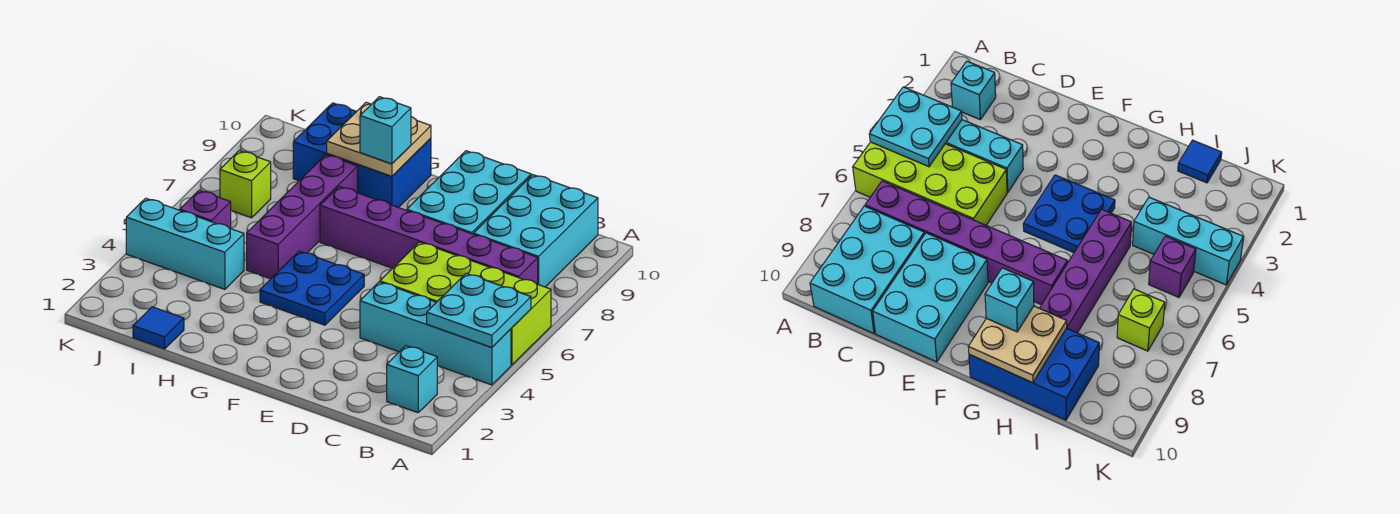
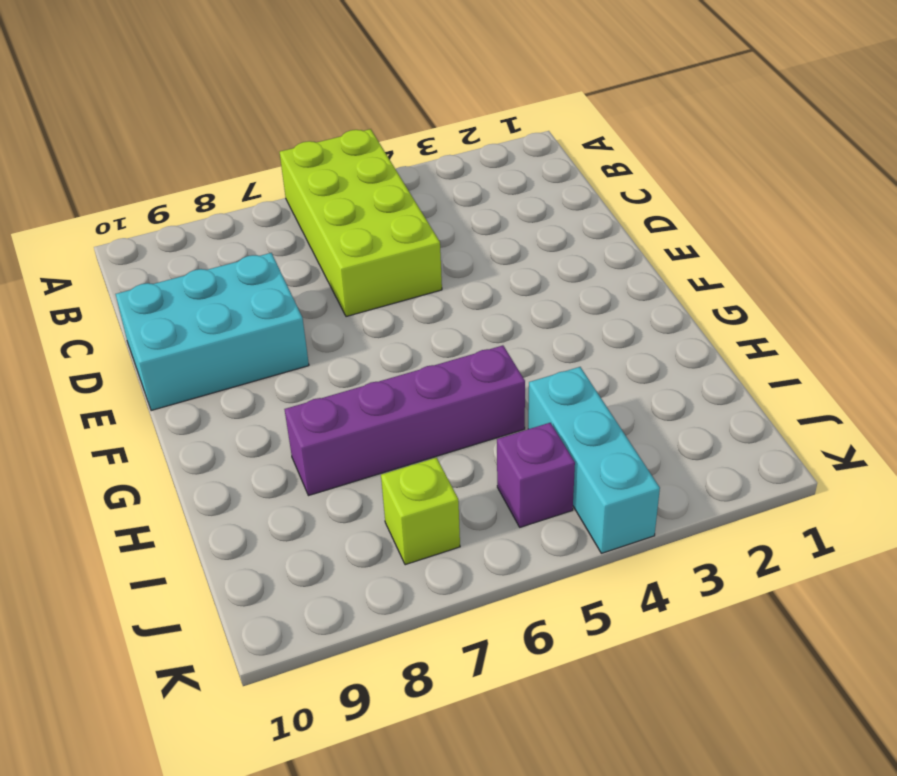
none -> cyan brick A4:D4 level 1
none -> cyan brick B2 level 1
none -> purple brick B7:G7 level 1

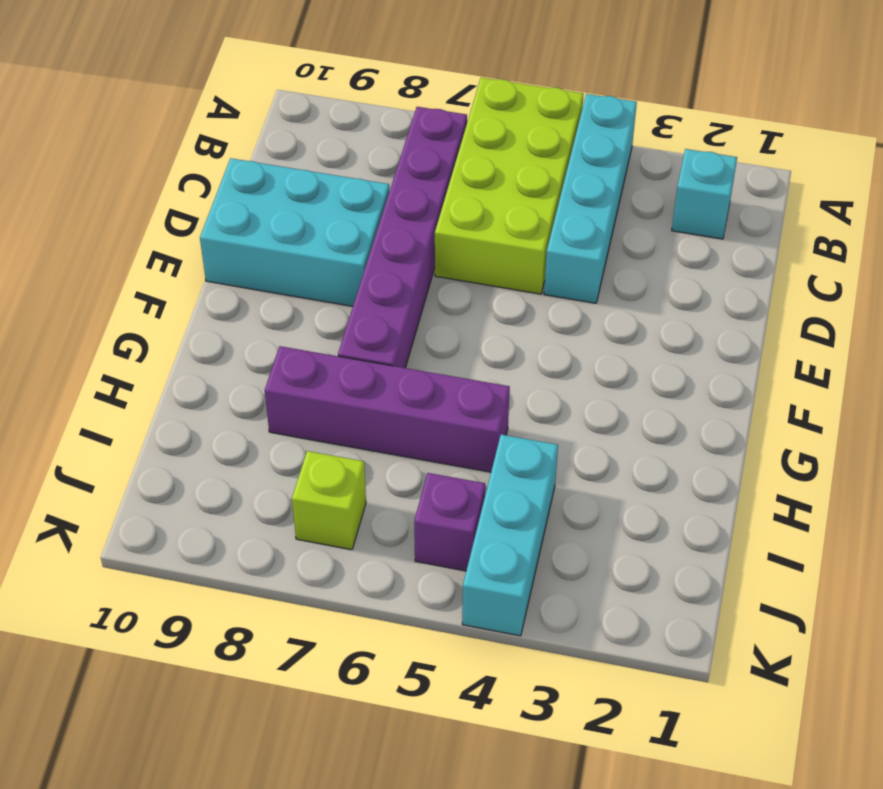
none -> cyan brick B8:C10 level 1
none -> blue plate F4:G5 level 1
none -> blue brick G9:I10 level 1

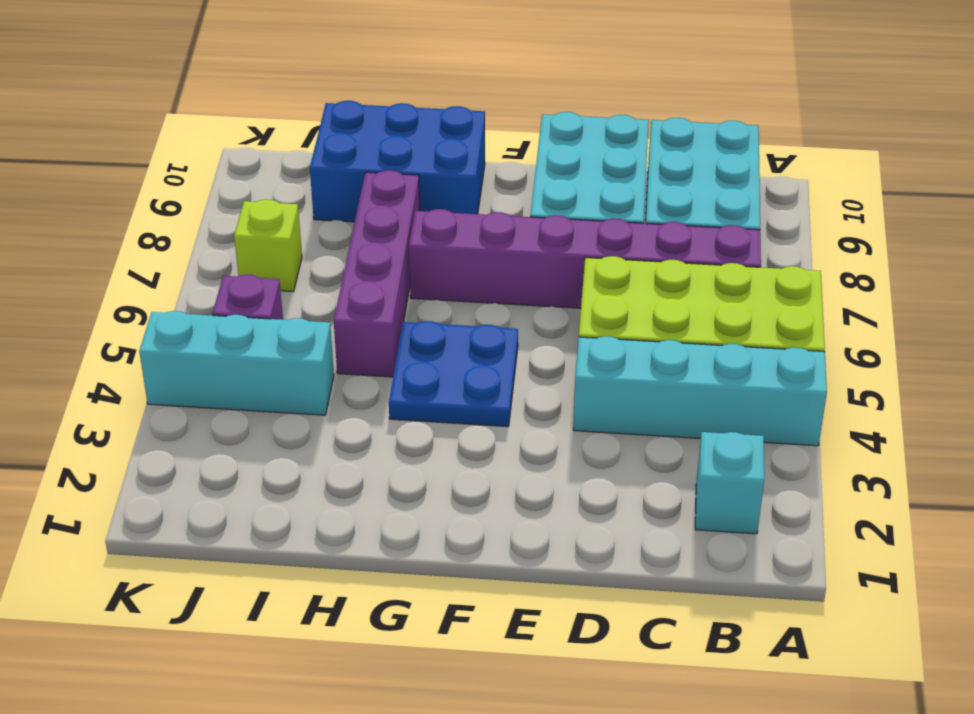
none -> blue tile I1 level 1
none -> cyan plate A4:B5 level 2
none -> tan plate G9:H10 level 2

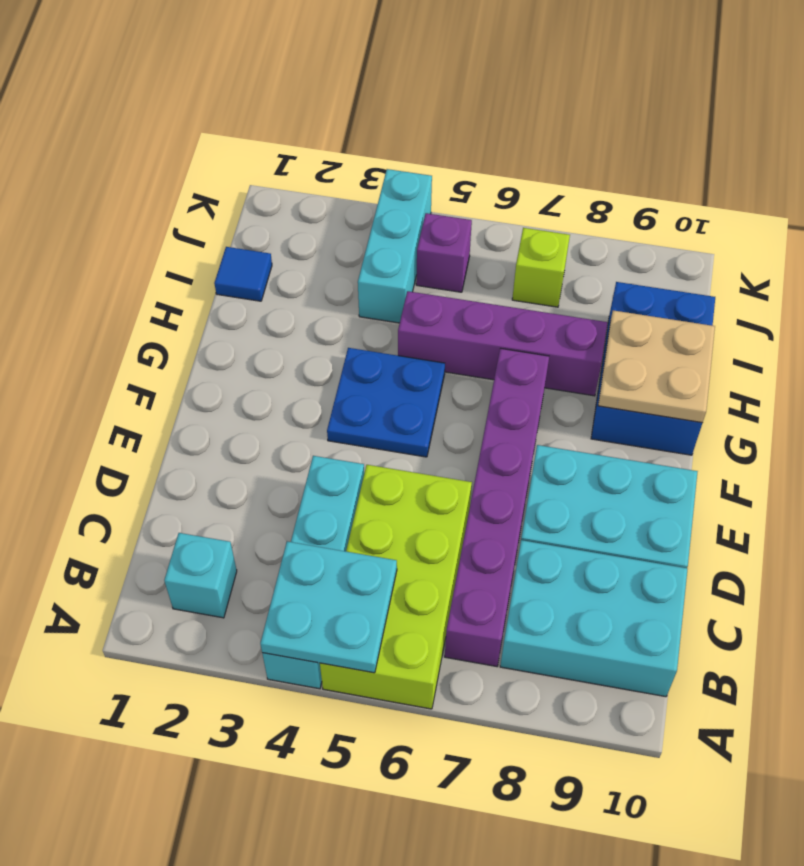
none -> cyan brick G9 level 3

